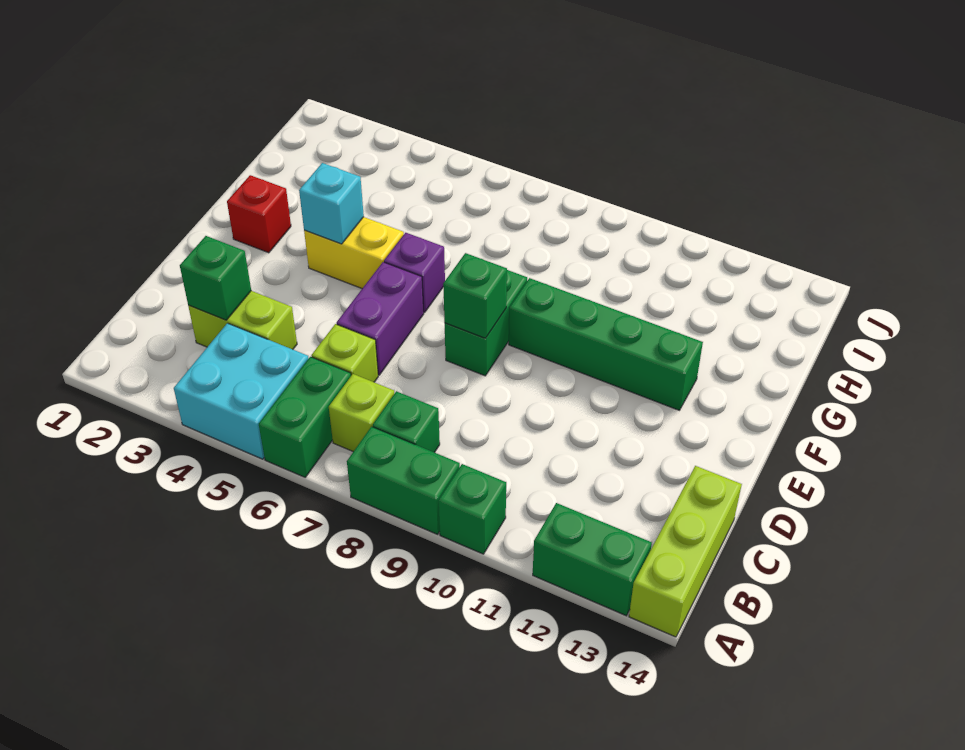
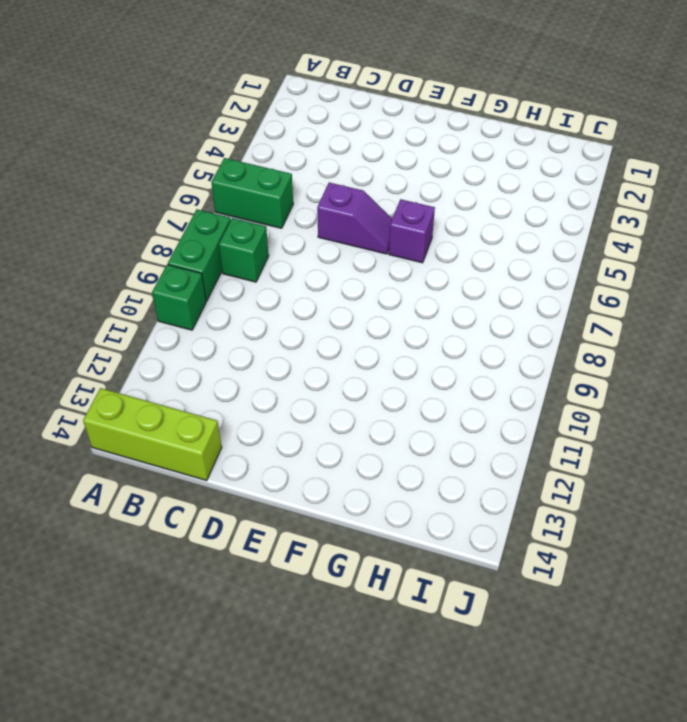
purple slope D6:E6 level 1 top D -> purple brick D6:E6 level 1
none -> cyan brick A4:B5 level 1
none -> green brick A12:A13 level 1
none -> lime brick B7 level 1

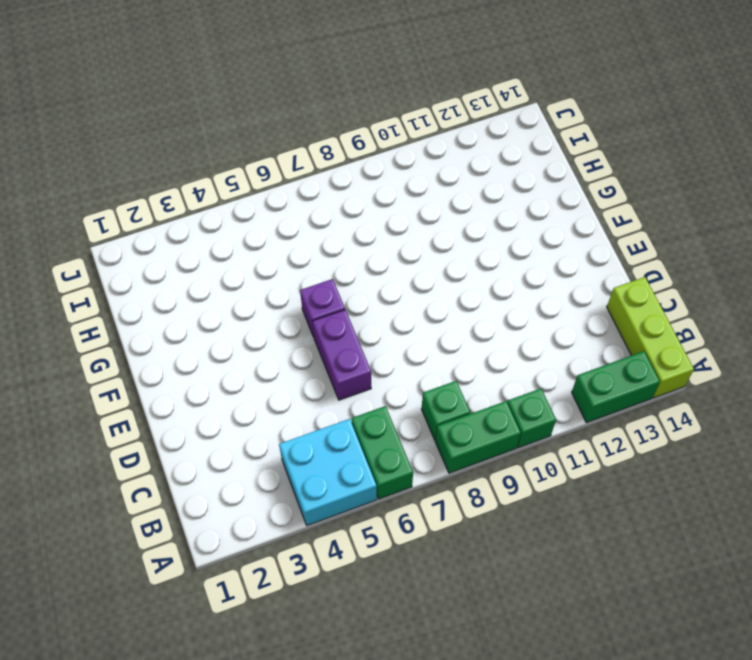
none -> lime brick B7 level 1
none -> lime brick C3:C4 level 1
none -> lime brick C6 level 1

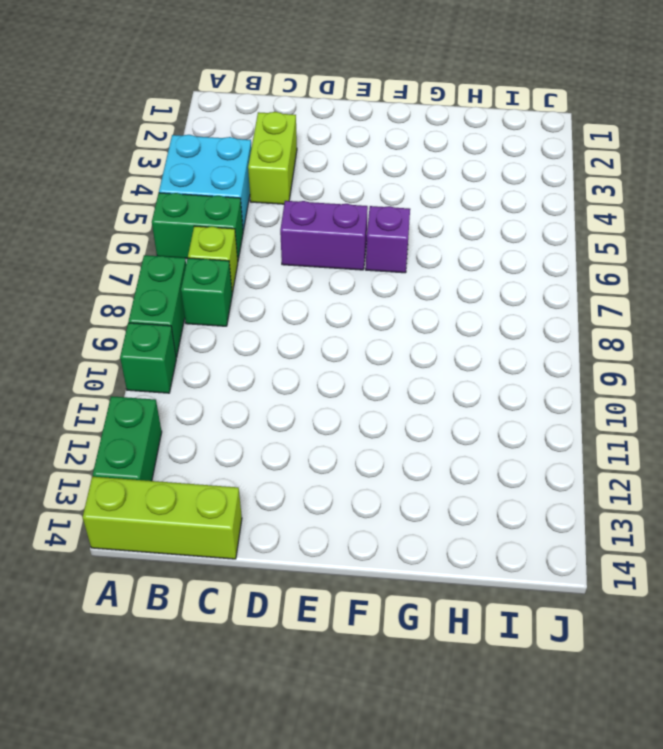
none -> lime brick C6 level 1
none -> green brick E8:F8 level 1
none -> red brick F2 level 1

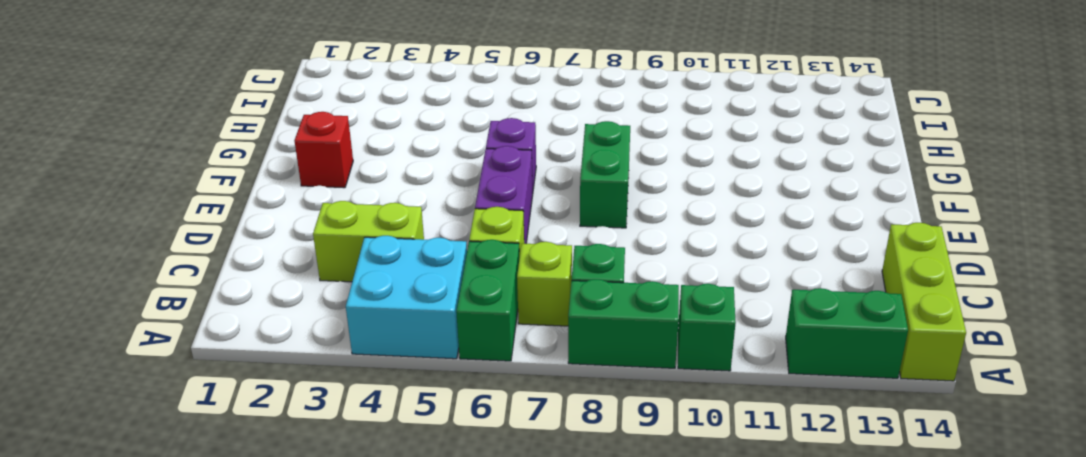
none -> yellow brick F4:F5 level 1
none -> green brick F9:F12 level 1
none -> green brick C3 level 2

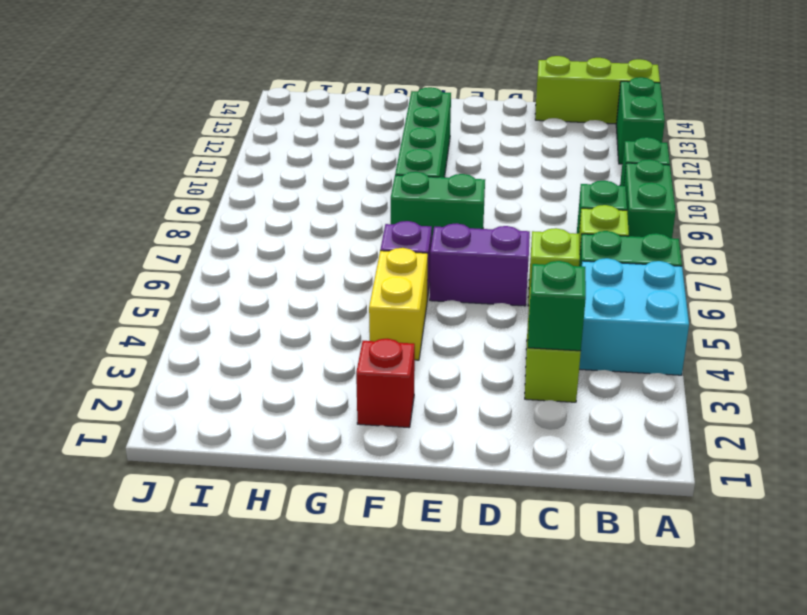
none -> green brick E8 level 2
none -> cyan brick F4 level 2

